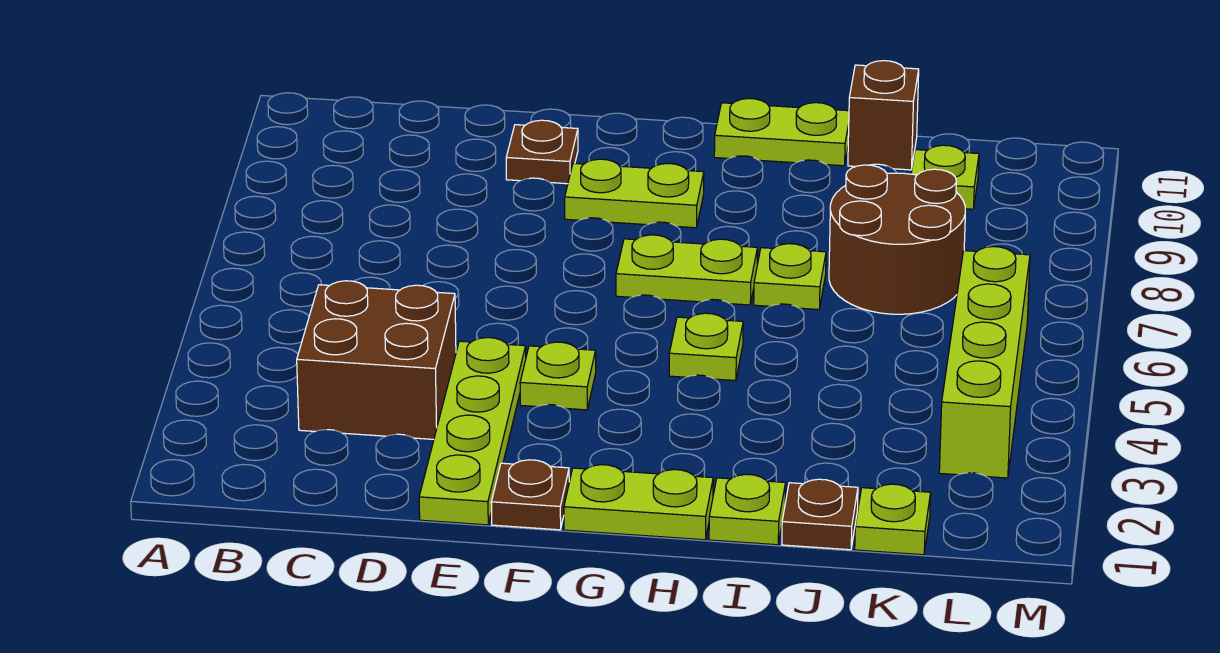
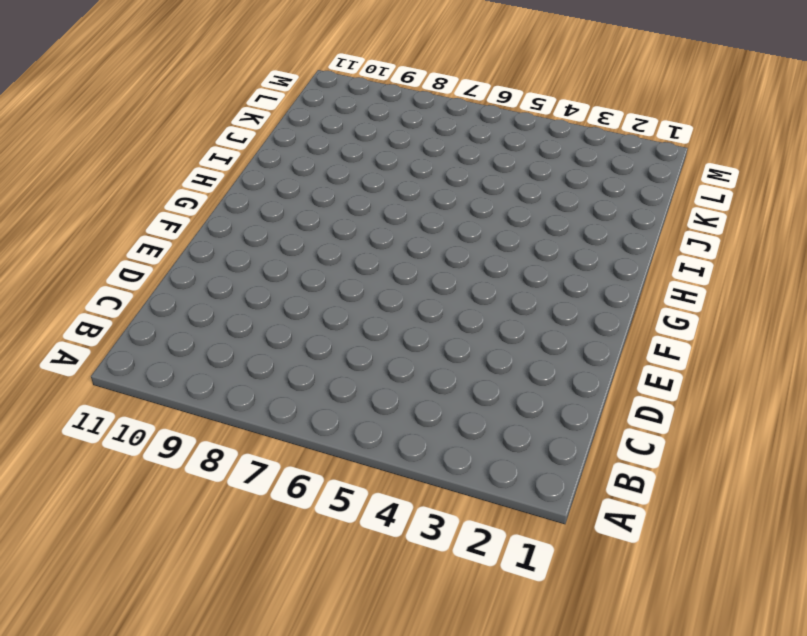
none -> brown brick C3:D4 level 1
none -> lime plate E1:E4 level 1
none -> brown plate E10 level 1

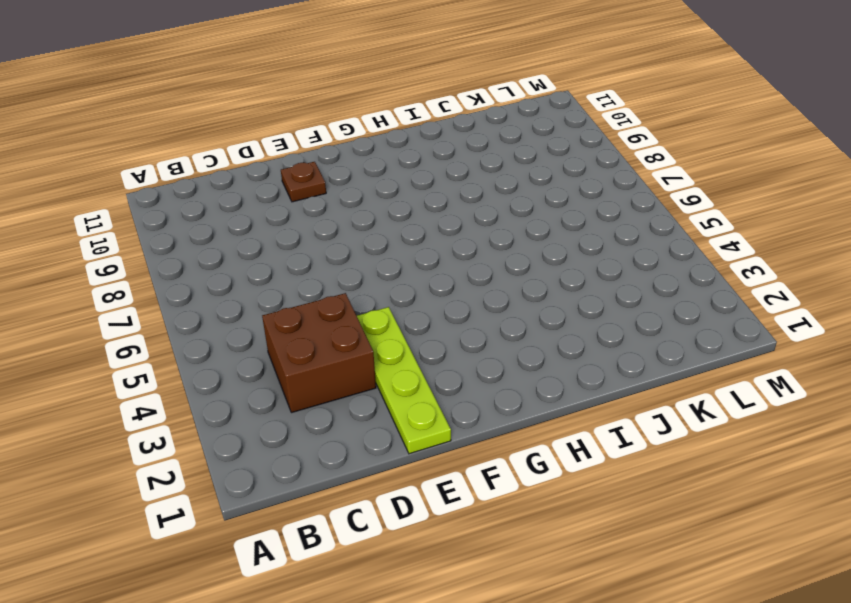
none -> brown plate F1 level 1
none -> lime plate F4 level 1
none -> lime plate F9:G9 level 1

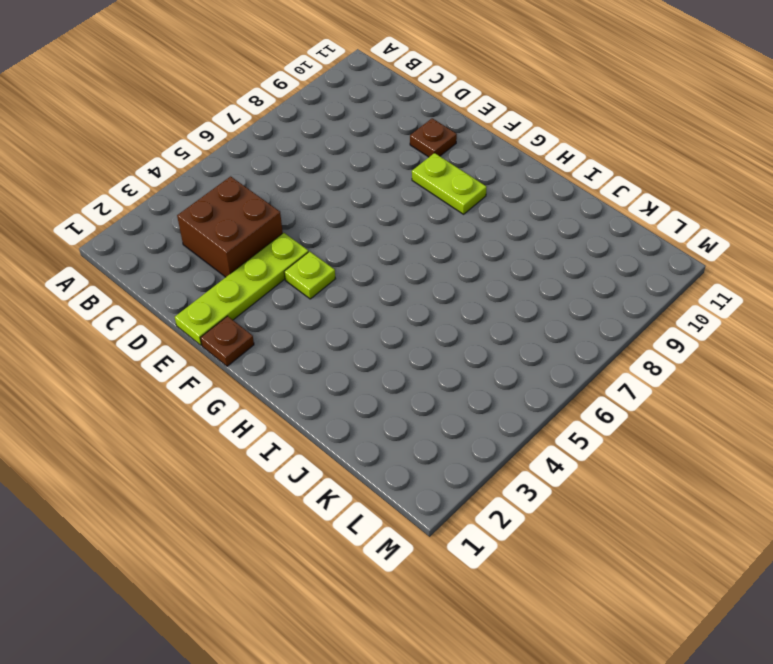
none -> lime plate G1:H1 level 1
none -> lime plate G7:H7 level 1
none -> lime plate H5 level 1

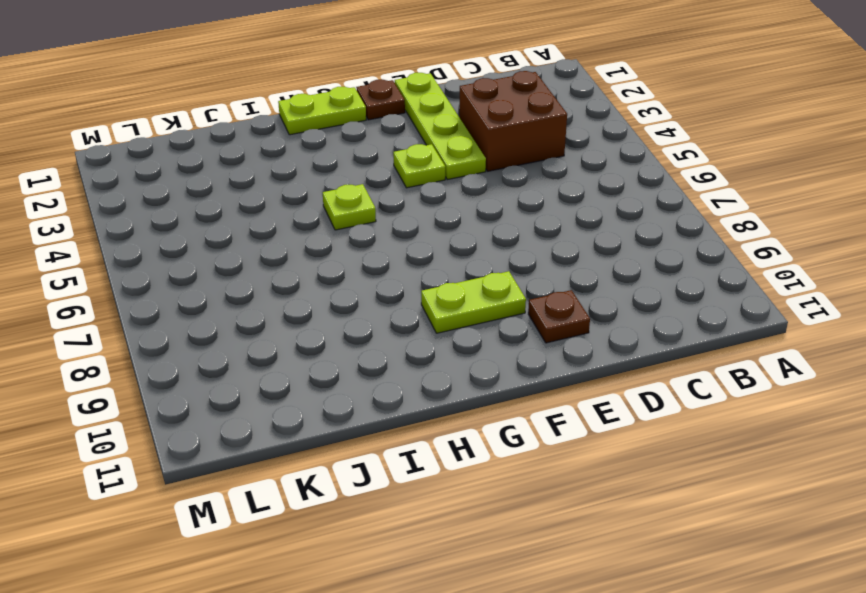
none -> lime plate G7:H7 level 1
none -> lime plate H11:I11 level 1
none -> lime plate I1 level 1

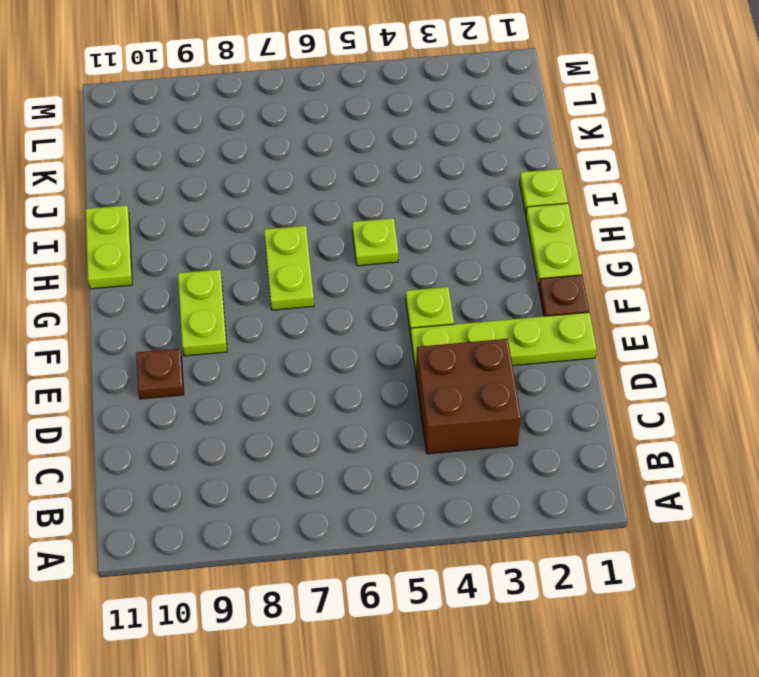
none -> lime plate I7 level 1
none -> brown plate J1 level 1
none -> brown round brick J7:K8 level 1

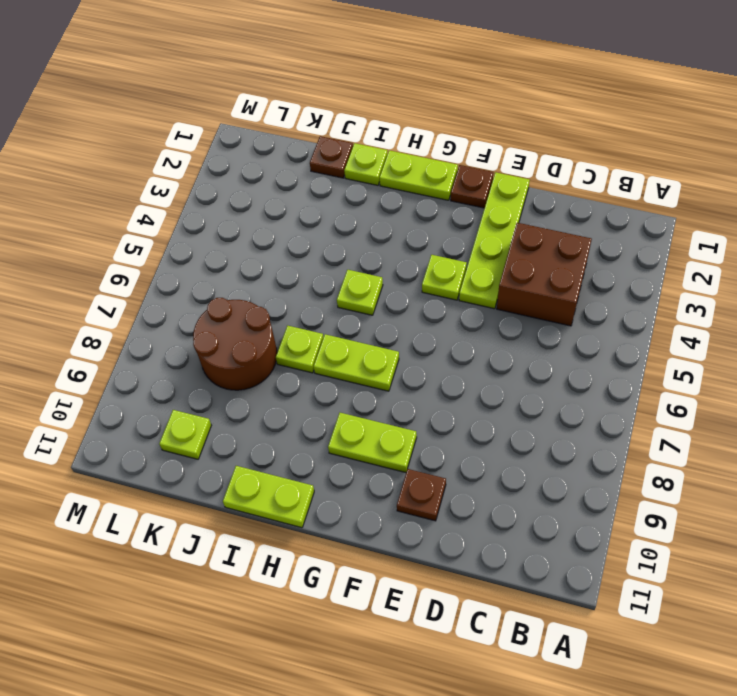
none -> brown brick J11 level 1
none -> lime plate K1 level 1
none -> lime brick L3:L6 level 1

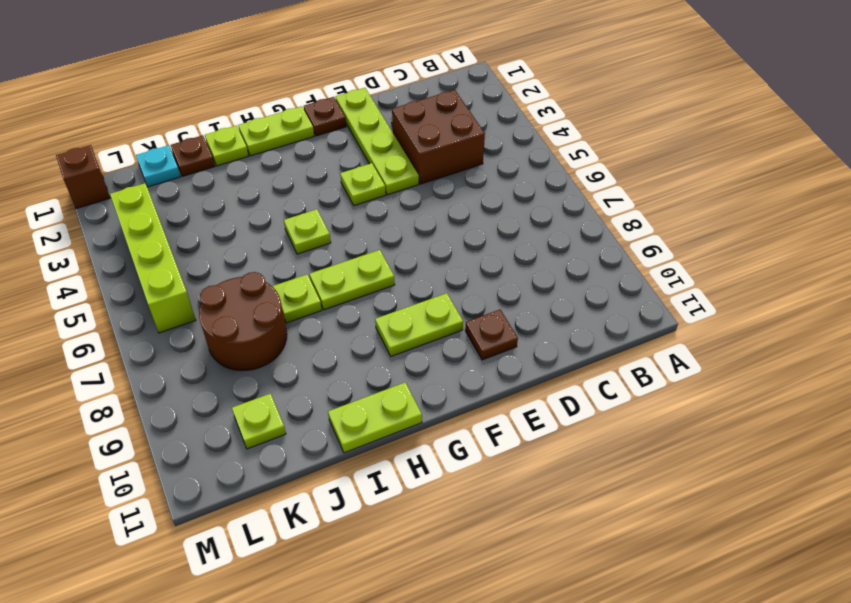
cyan plate K1 level 1 -> lime plate K1 level 1
brown brick M1 level 1 -> brown brick J11 level 1

